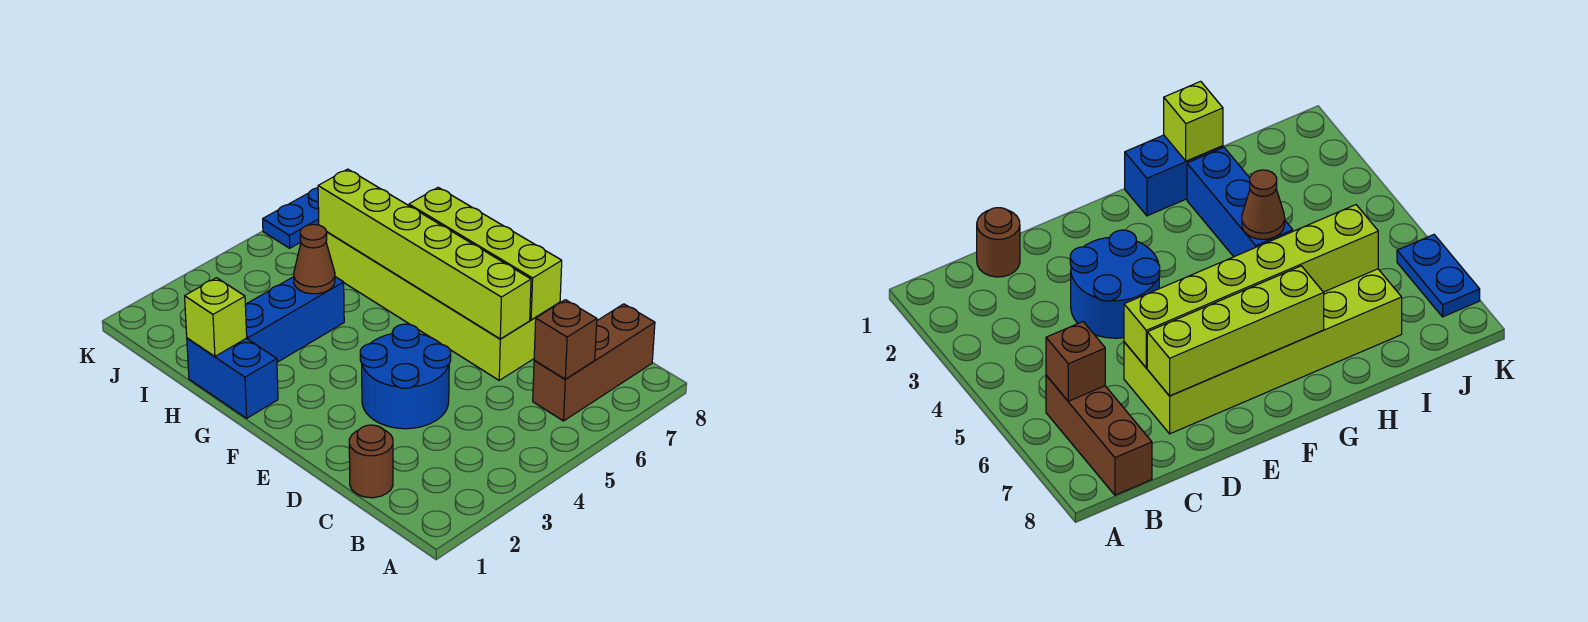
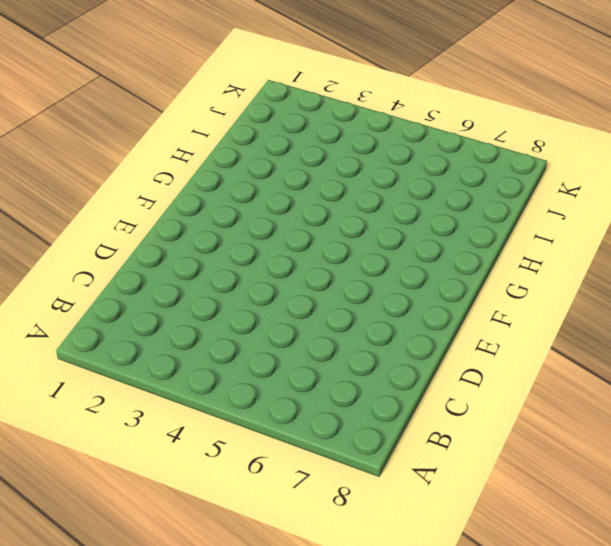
none -> brown brick B6:B8 level 1
none -> brown round brick C1 level 1
none -> blue round brick D3:E4 level 1

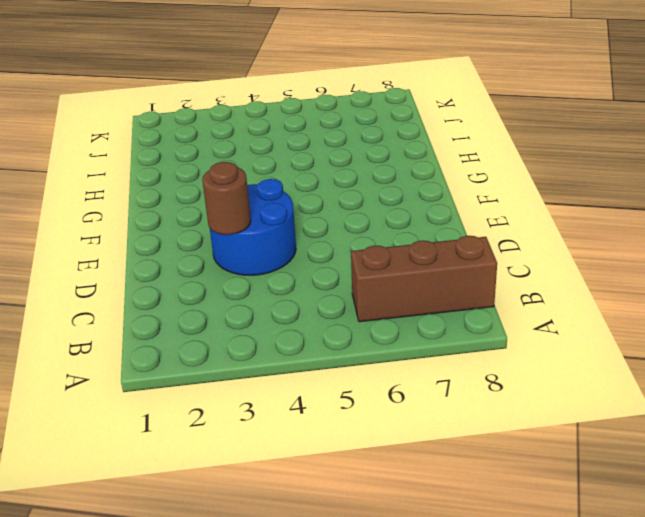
brown round brick D3 level 2 -> brown round brick C1 level 1
none -> lime brick D6:I7 level 1
none -> blue brick G1:H1 level 1
none -> blue brick H2:H4 level 1

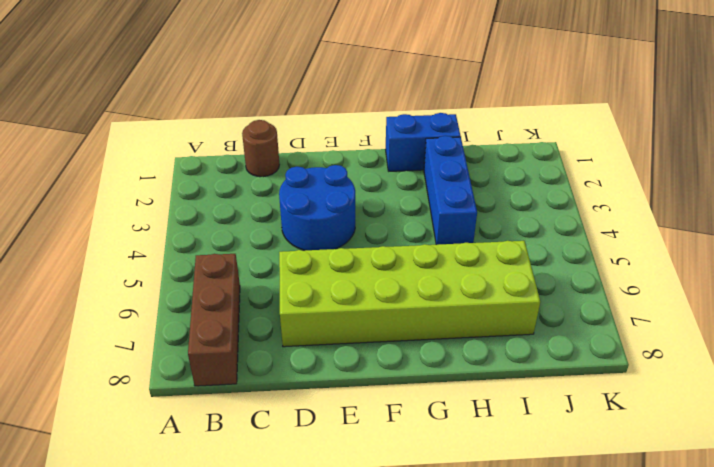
none -> blue plate K6:K7 level 1
none -> brown brick B6 level 2
none -> lime brick D6:I6 level 2

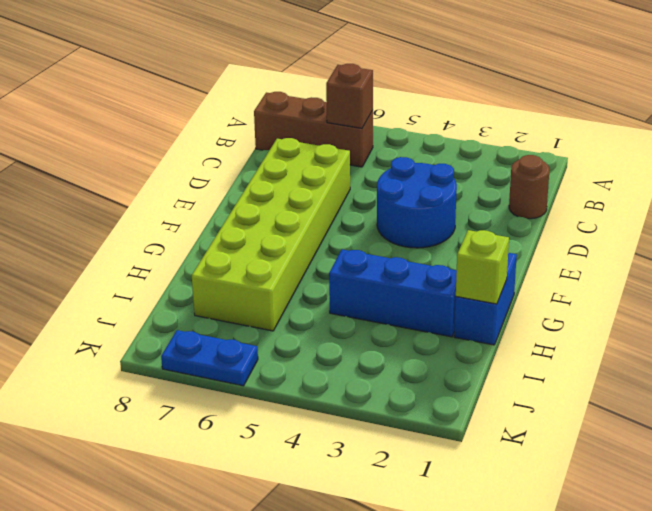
none -> lime brick D6:I6 level 2
none -> lime brick D7:G7 level 2
none -> brown cone H4 level 2

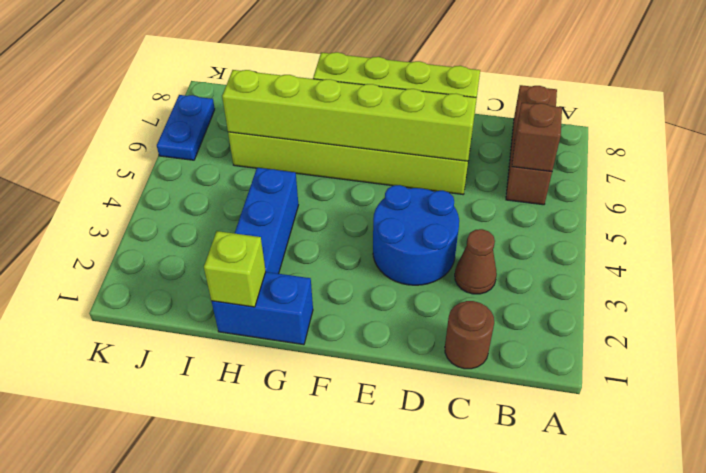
brown cone C3 level 1 -> brown cone H4 level 2

